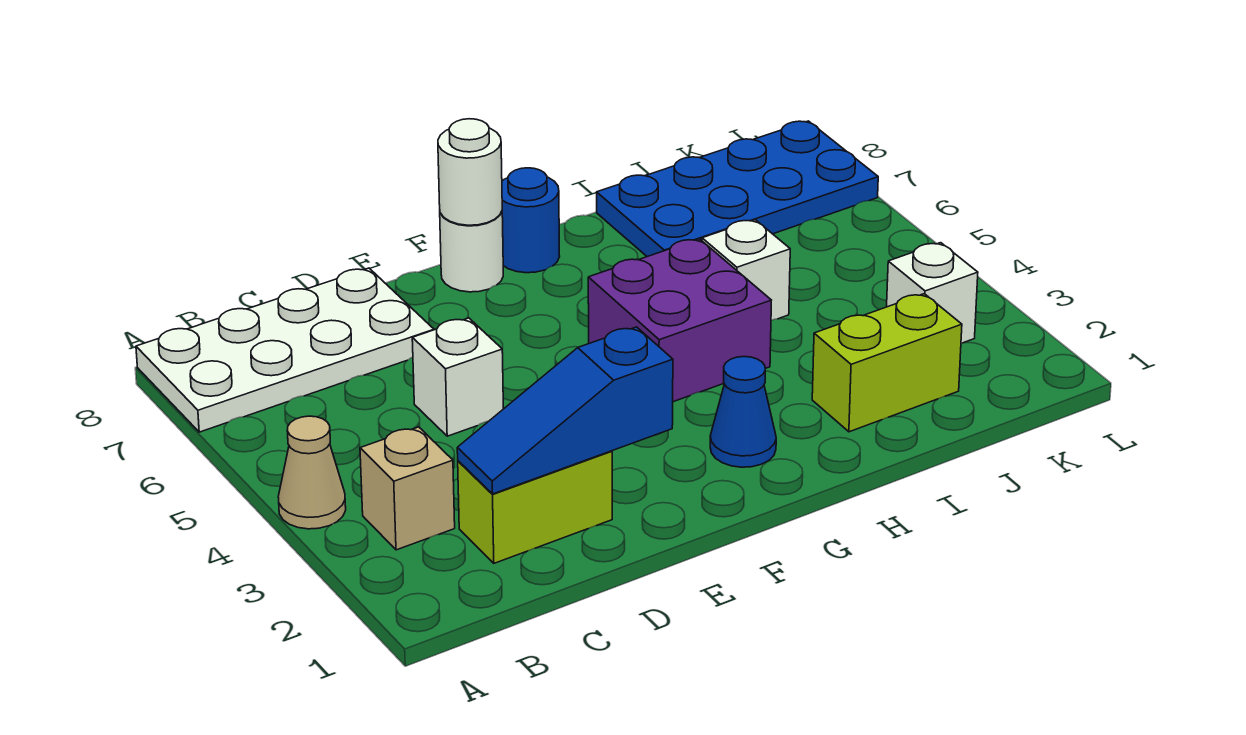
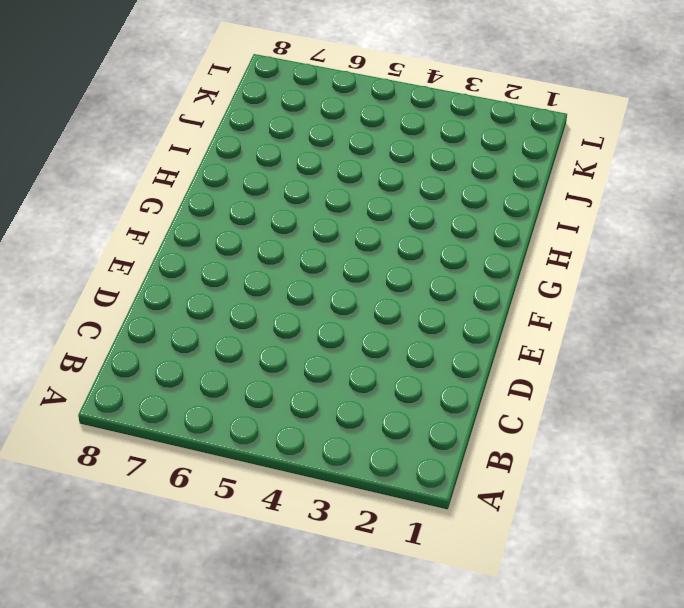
none -> tan cone A4 level 1
none -> white plate A7:D8 level 1
none -> tan brick B3 level 1

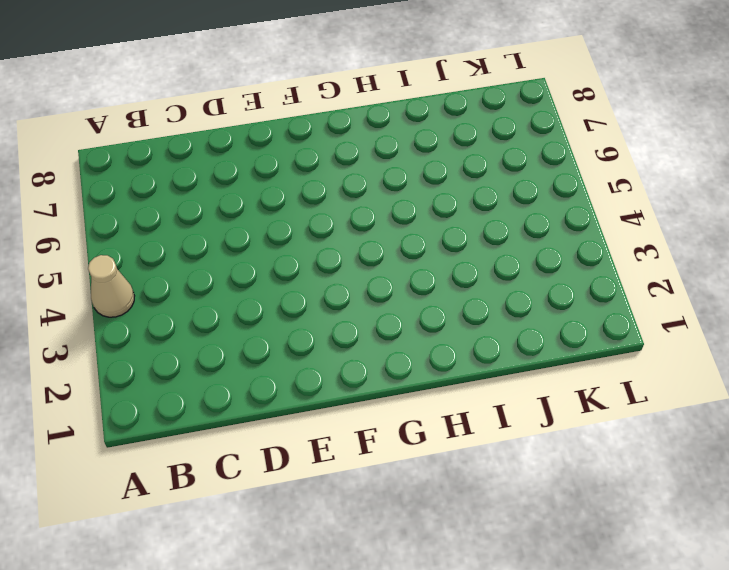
none -> white plate A7:D8 level 1
none -> tan brick B3 level 1
none -> lime brick C2:D2 level 1

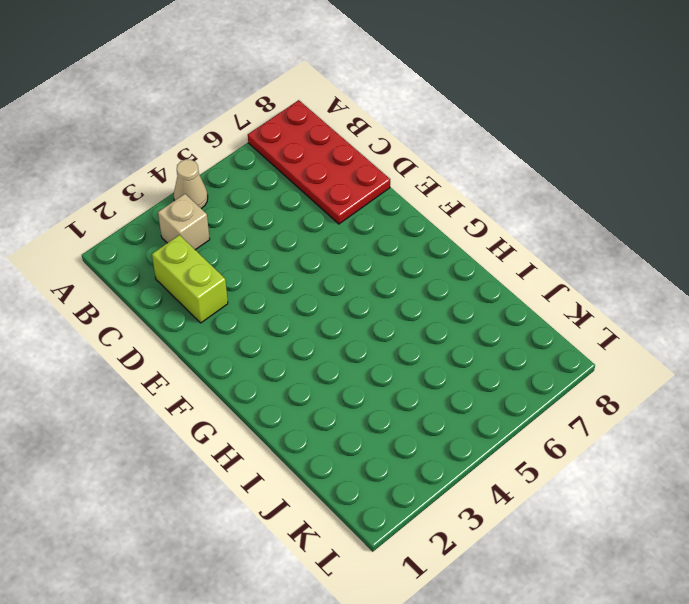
red plate A7:D8 level 1 -> white plate A7:D8 level 1
none -> white brick D5 level 1
none -> white round brick F8 level 1
none -> blue cone G2 level 1

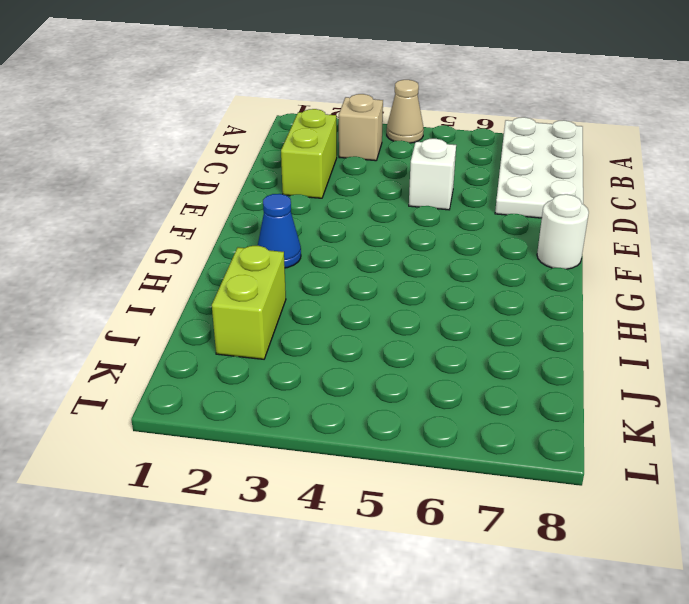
none -> purple brick G4:H5 level 1
none -> blue round brick G8 level 1
none -> white brick I5 level 1

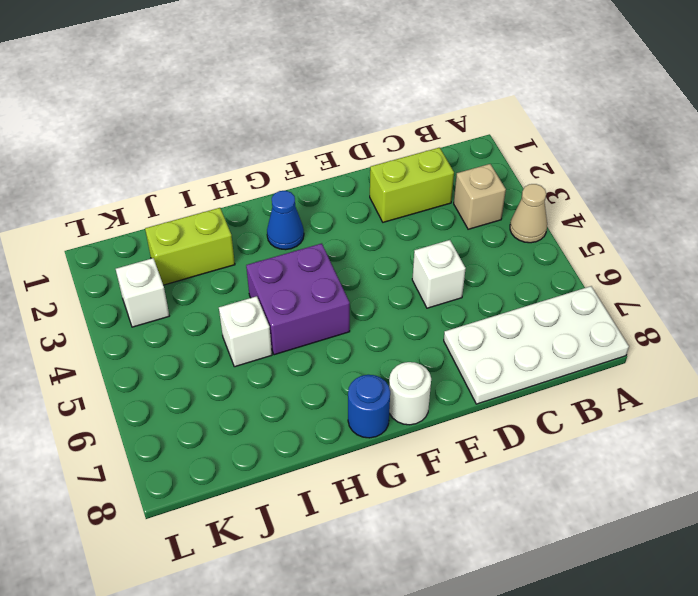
none -> blue plate I7:L8 level 1
none -> blue slope C2:E2 level 2 top E
none -> white round brick F8 level 2

